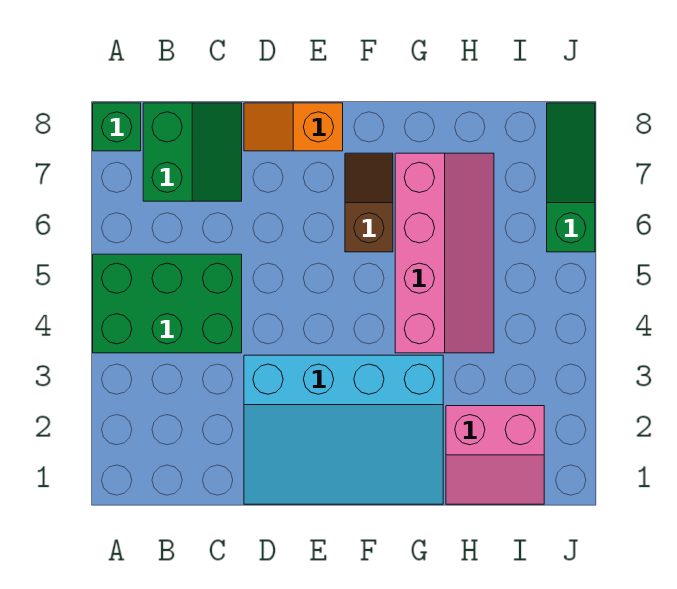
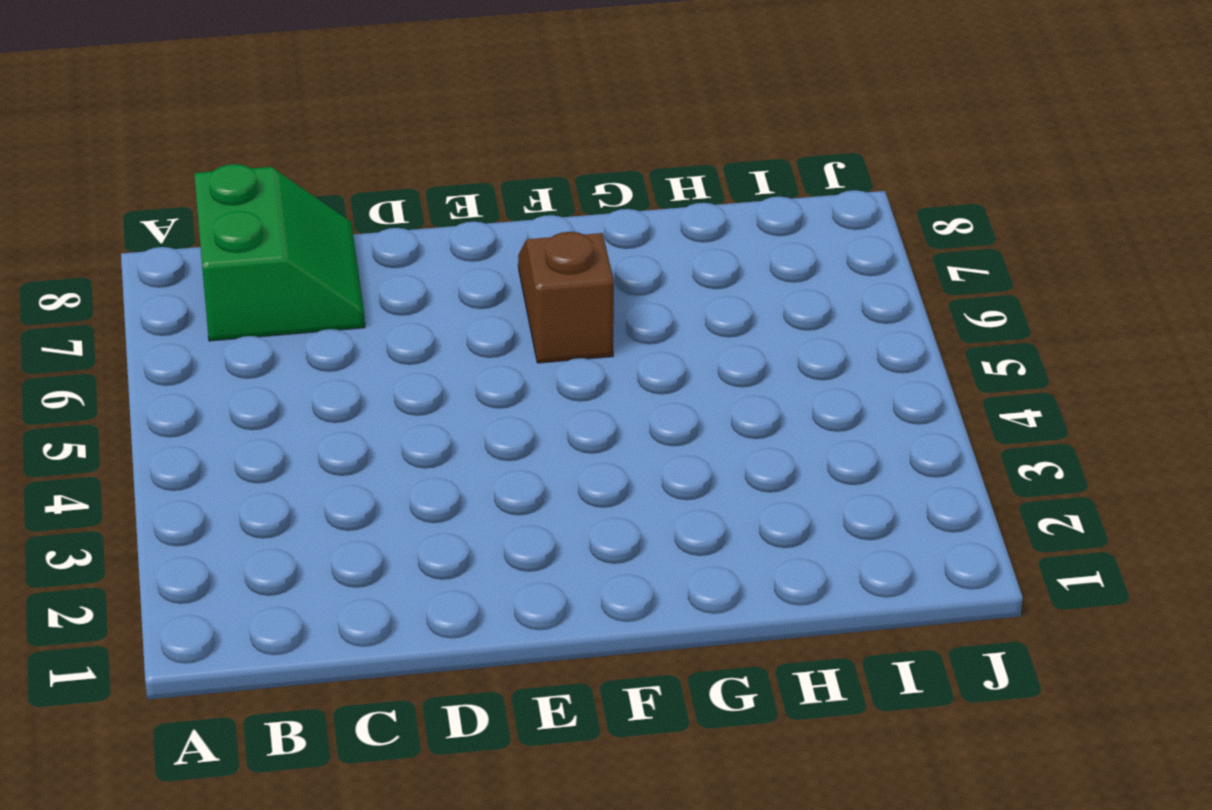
none -> green brick A4:C5 level 1
none -> green brick A8 level 1

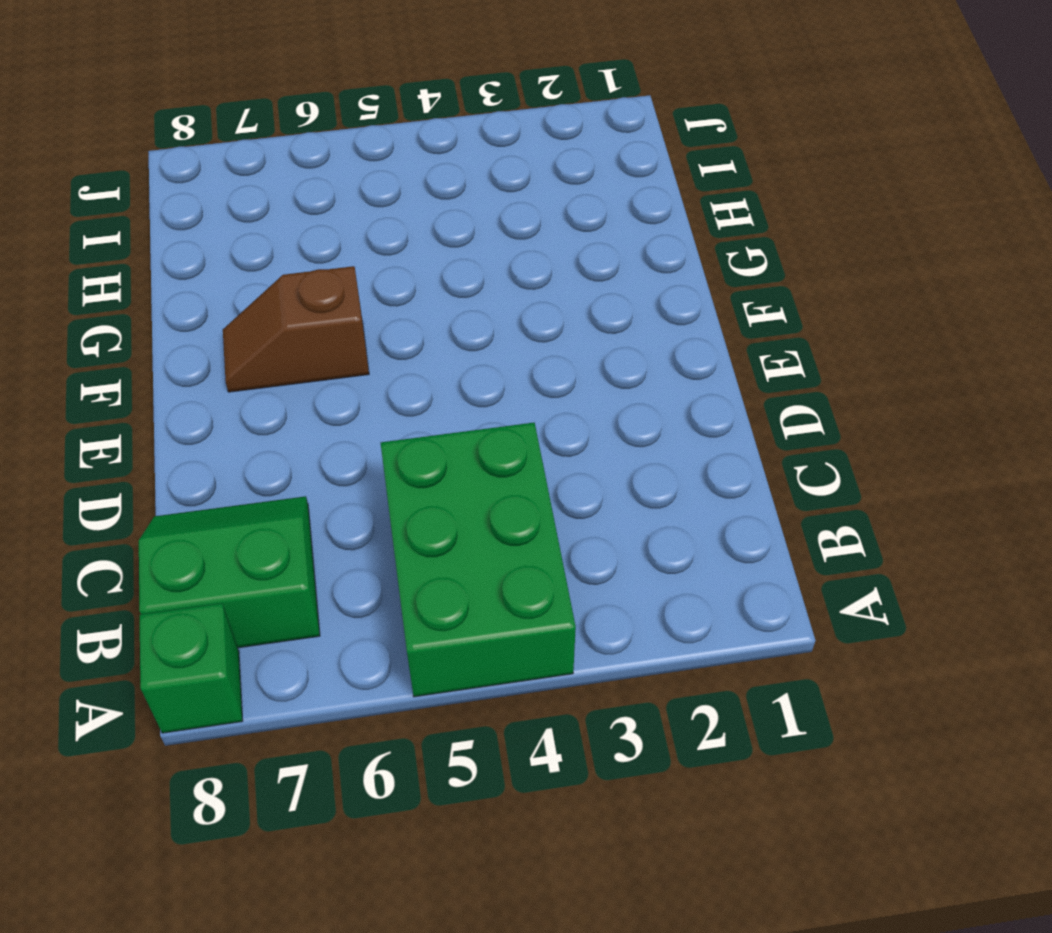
none -> cyan slope D1:G3 level 1 top 3
none -> orange slope D8:E8 level 1 top E

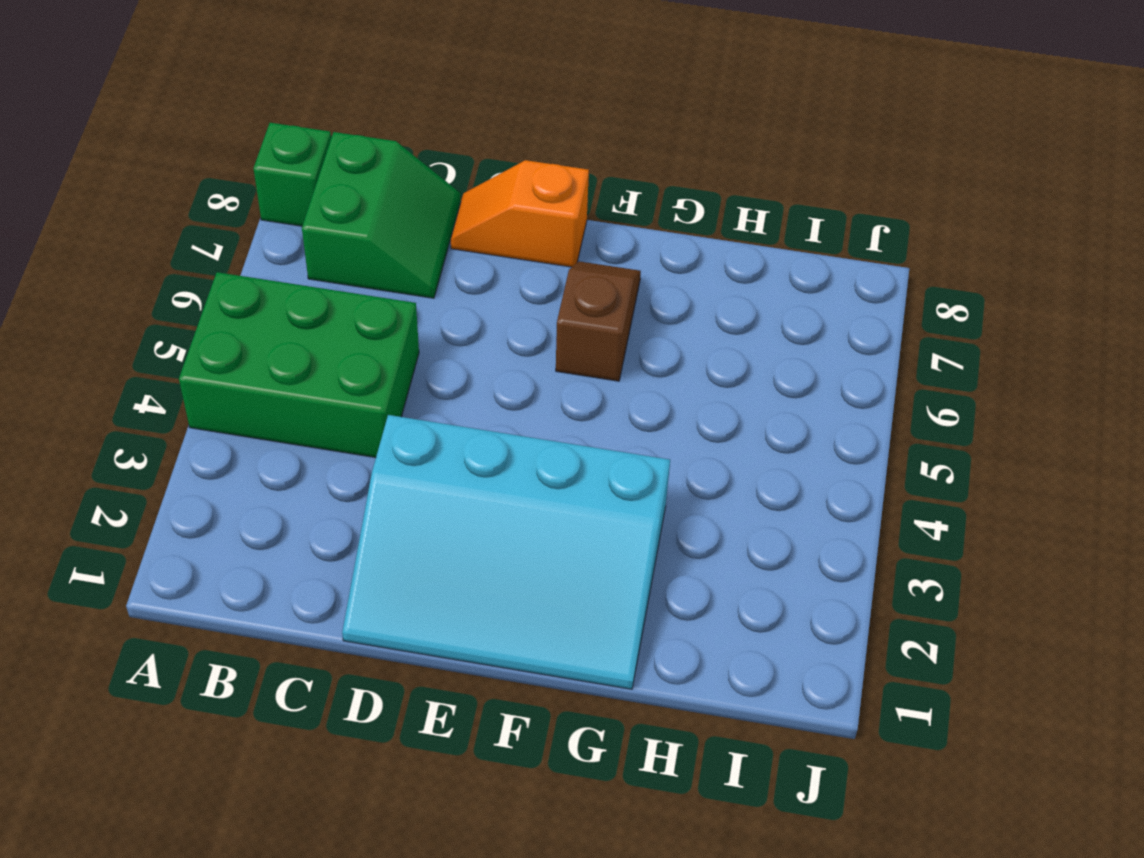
none -> pink slope G4:H7 level 1 top G
none -> pink slope H1:I2 level 1 top 2

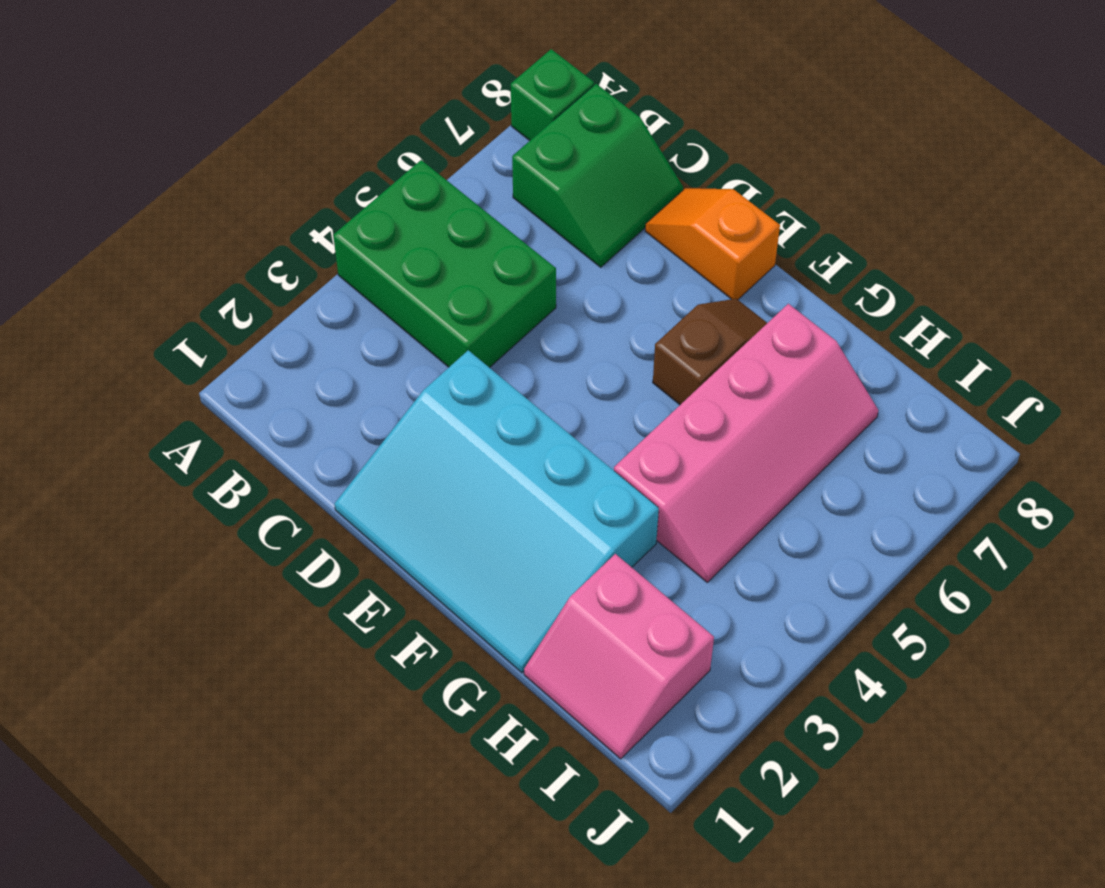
none -> green slope J6:J8 level 1 top 6

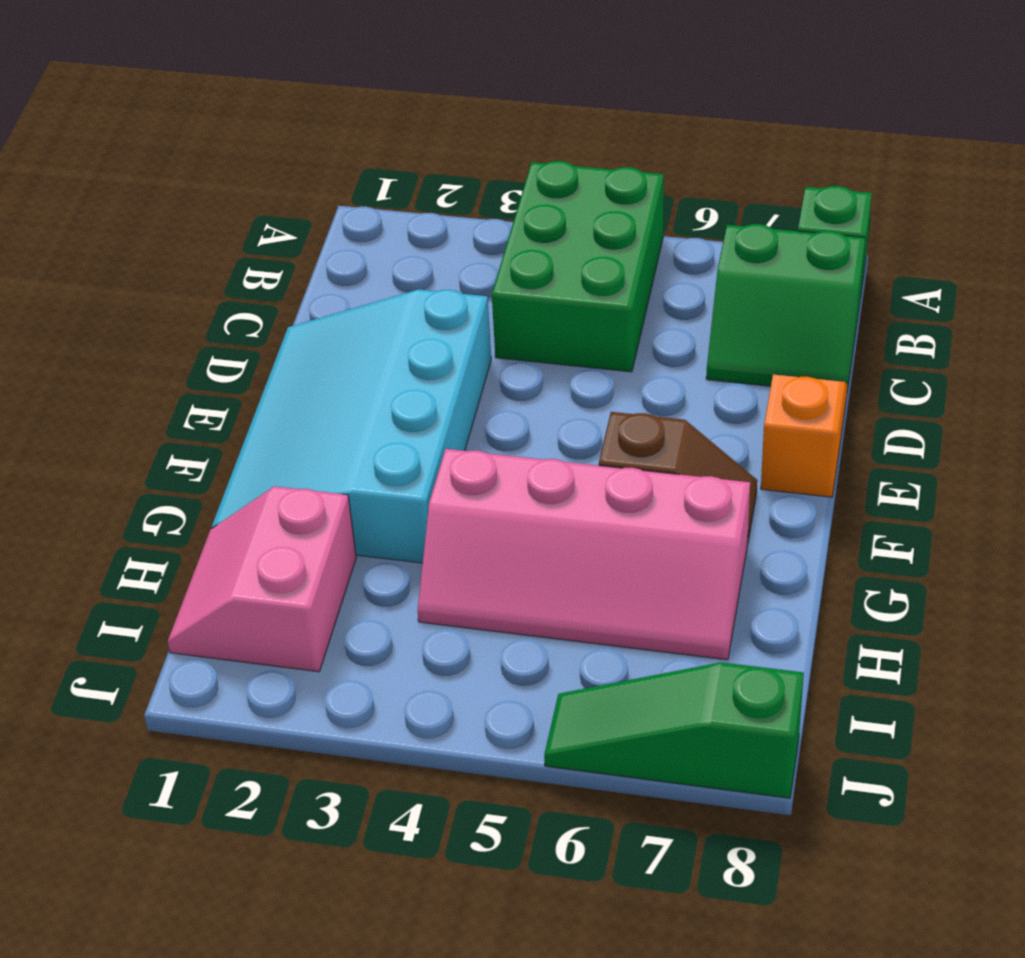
green slope J6:J8 level 1 top 8 -> green slope J6:J8 level 1 top 6

